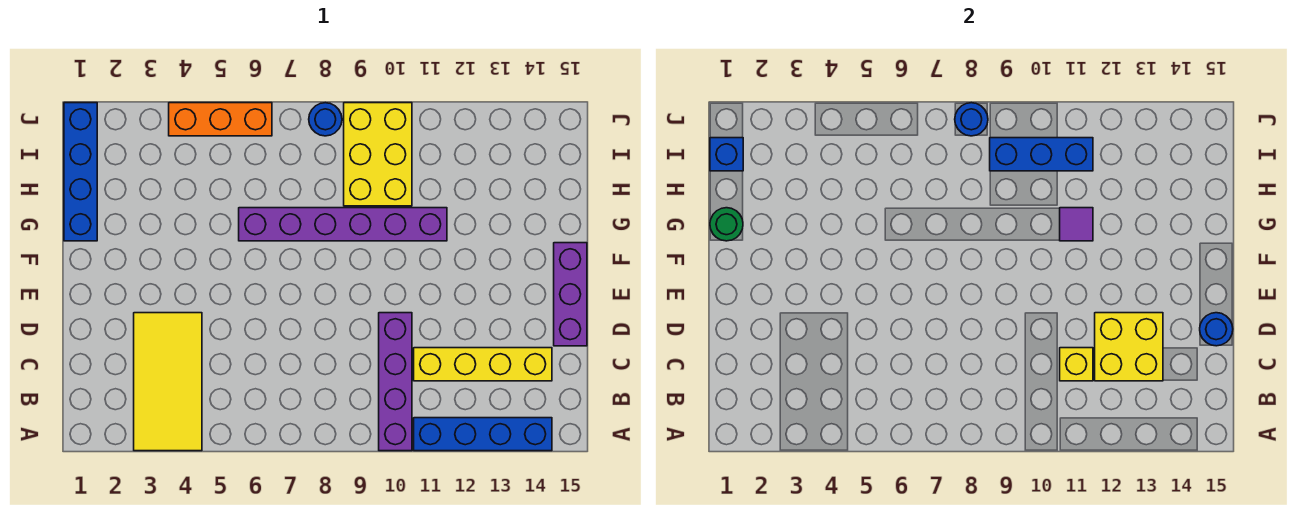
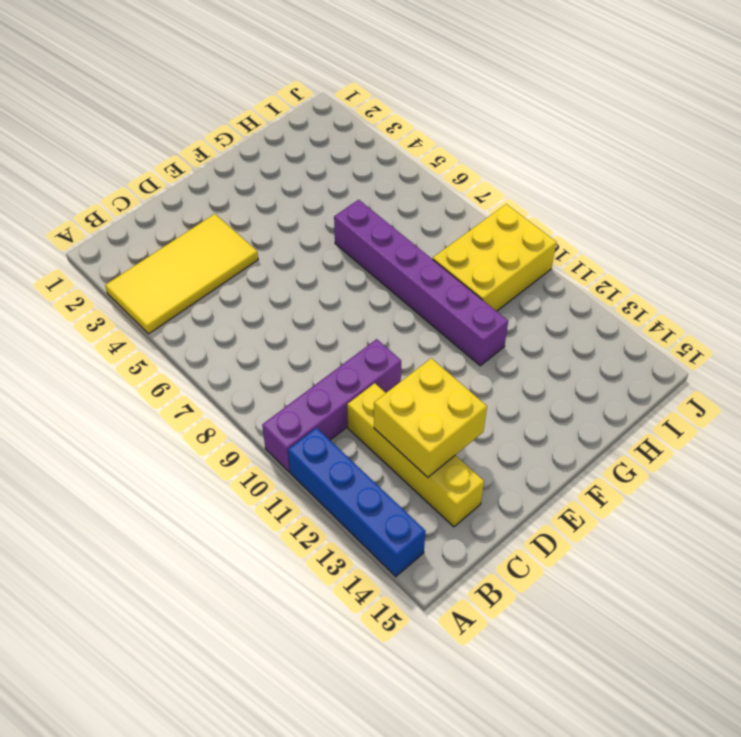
none -> purple brick D15:F15 level 1
none -> blue brick G1:J1 level 1
none -> orange brick J4:J6 level 1

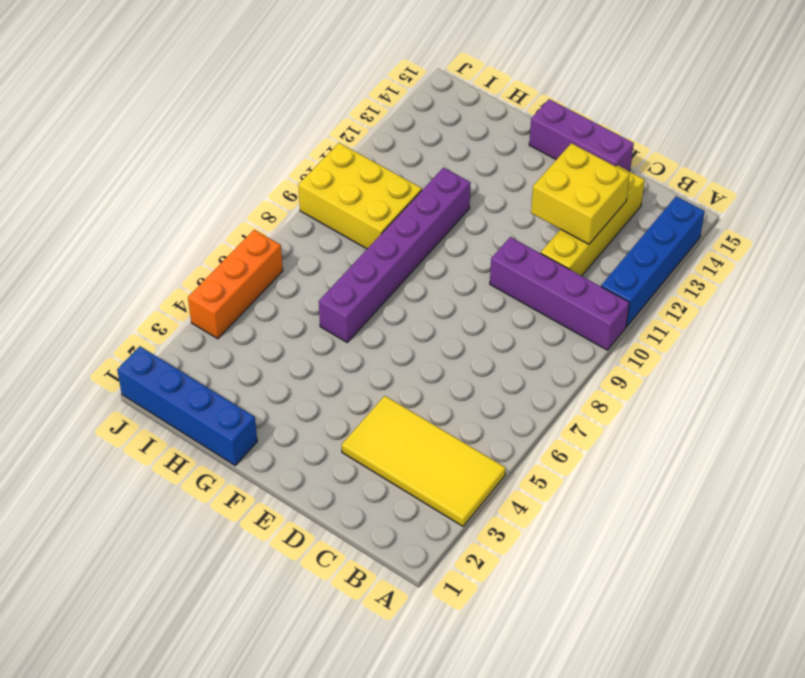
none -> blue round brick J8 level 1
none -> yellow brick C11 level 2
none -> blue round brick D15 level 2

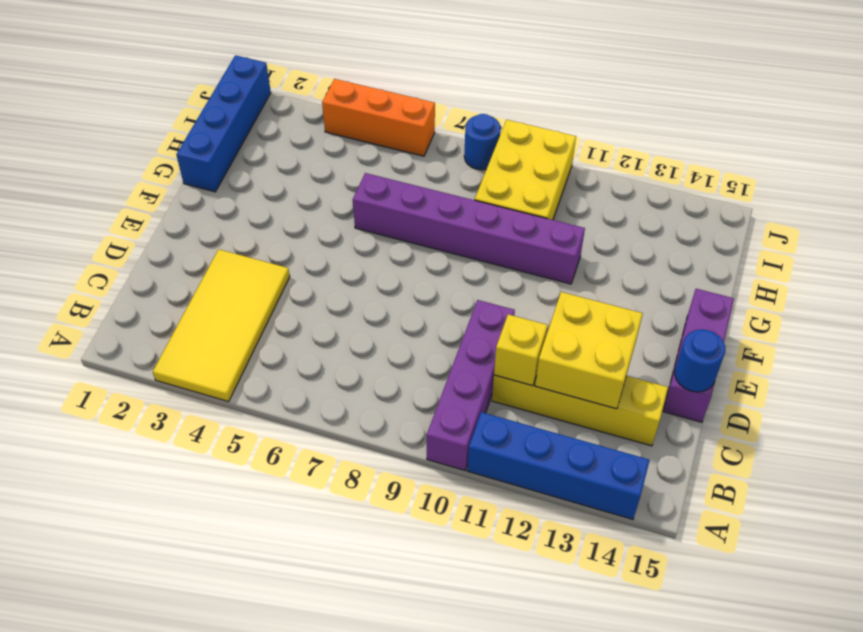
none -> green round brick G1 level 2
none -> purple tile G11 level 2
none -> blue brick I1 level 2

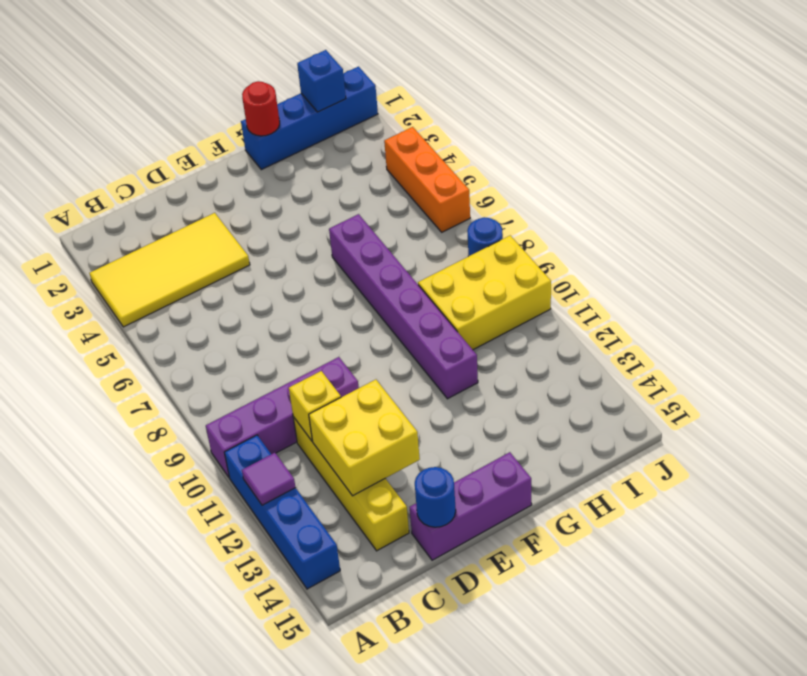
purple tile A12 level 2 -> purple tile G11 level 2
red round brick G1 level 2 -> green round brick G1 level 2
none -> blue brick I9:I11 level 2
none -> blue round brick J8 level 2

